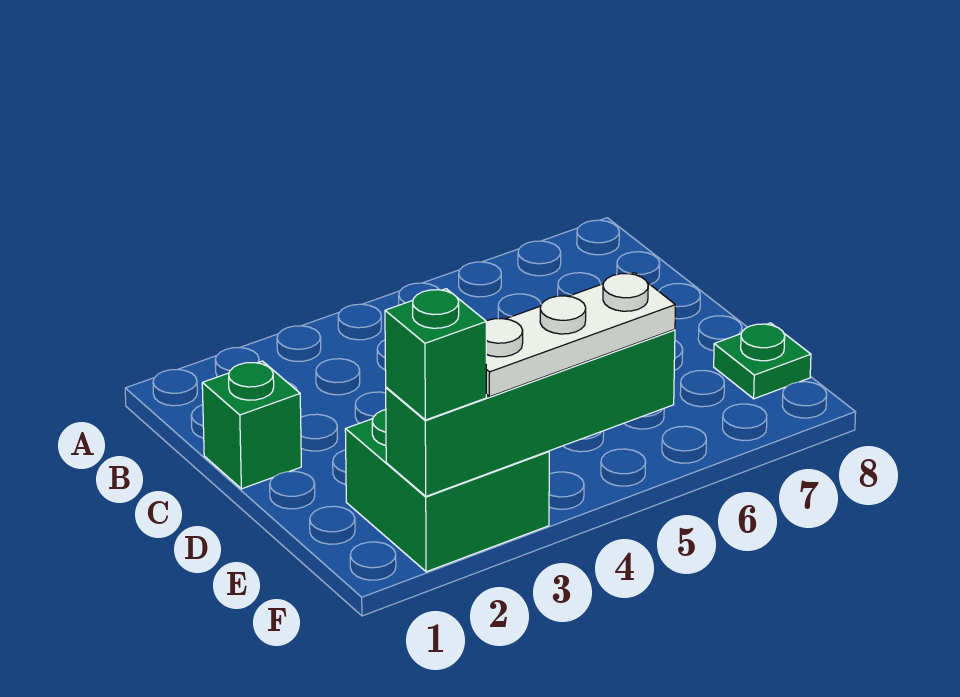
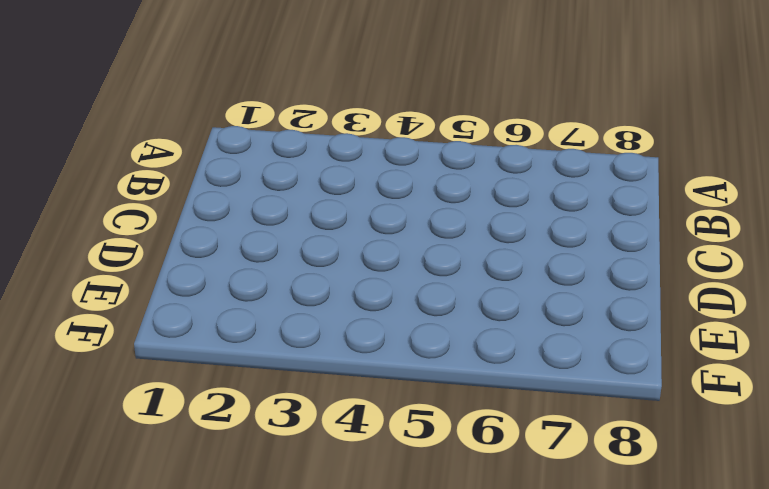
none -> green brick C1 level 1
none -> green brick E2:F3 level 1

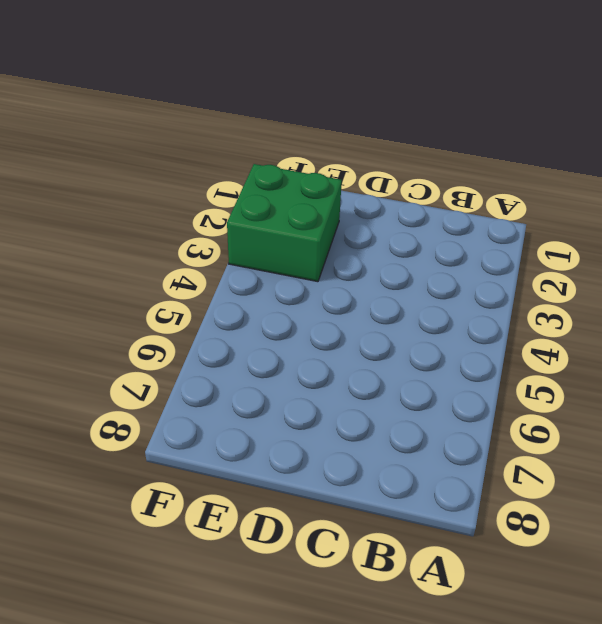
none -> green brick C1 level 1
none -> green plate E8 level 1

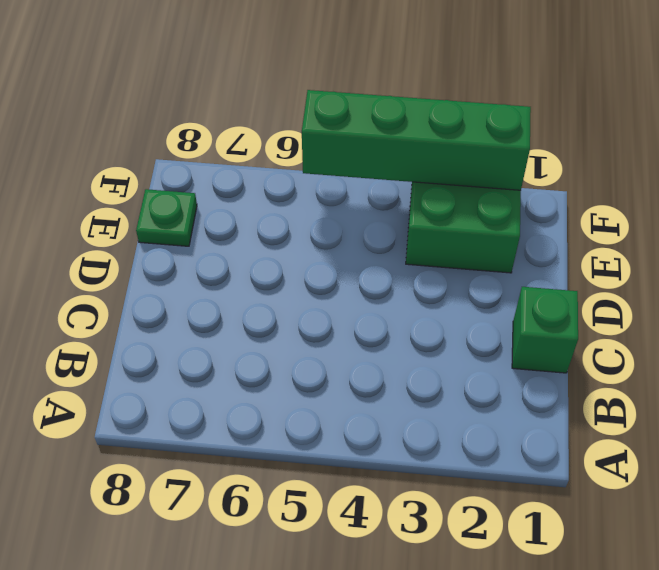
none -> green brick F2 level 3
none -> white plate F3:F5 level 3

